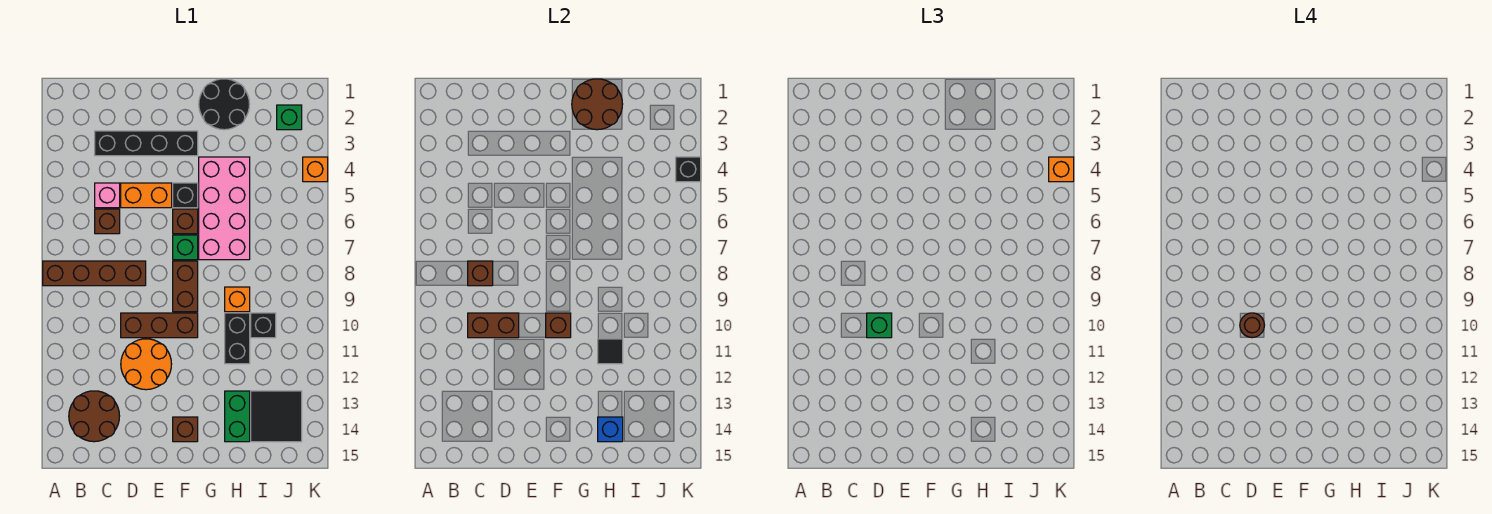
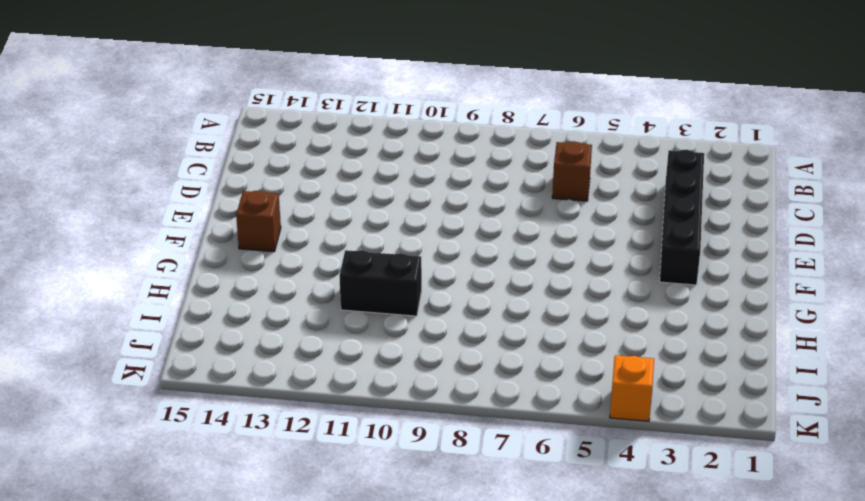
none -> brown brick A8:D8 level 1
none -> brown round brick B13:C14 level 1
none -> pink brick C5 level 1
none -> orange brick D5:E5 level 1

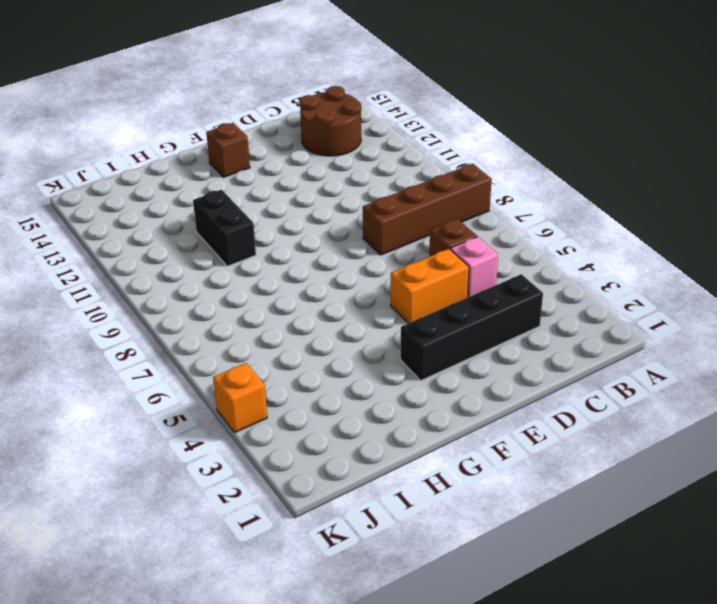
none -> brown brick D10:F10 level 1
none -> orange round brick D11:E12 level 1
none -> black brick F5 level 1
none -> brown brick F6 level 1

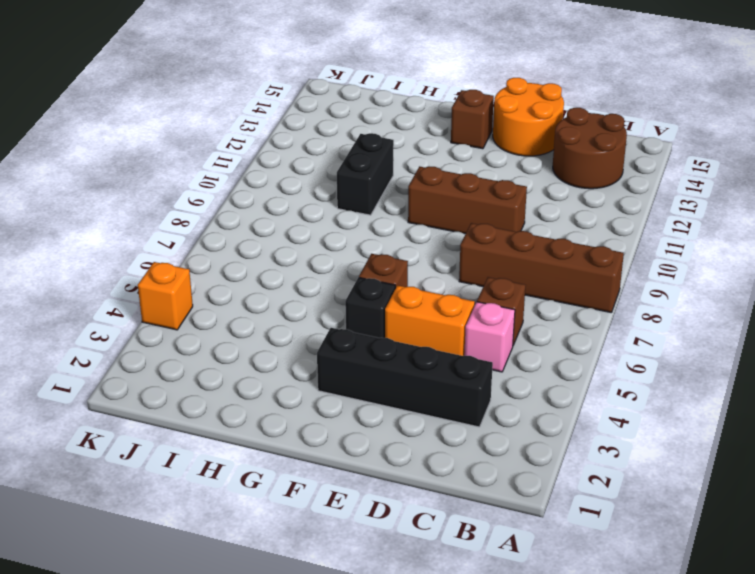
orange round brick D14:E15 level 1 -> orange round brick D11:E12 level 1
none -> green brick F7 level 1
none -> brown brick F8:F9 level 1
none -> black round brick G1:H2 level 1
none -> pink brick G4:H7 level 1

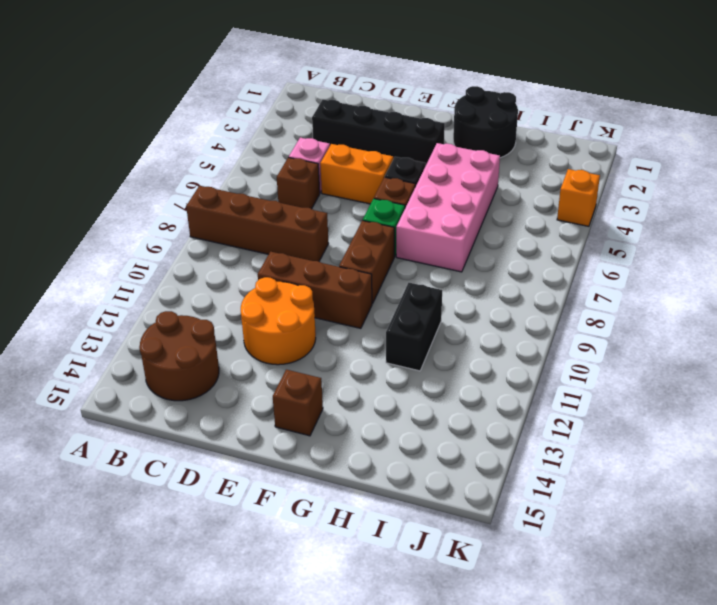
none -> orange brick H9 level 1
none -> green brick H13:H14 level 1
none -> black brick I10 level 1
none -> black tile I13:J14 level 1

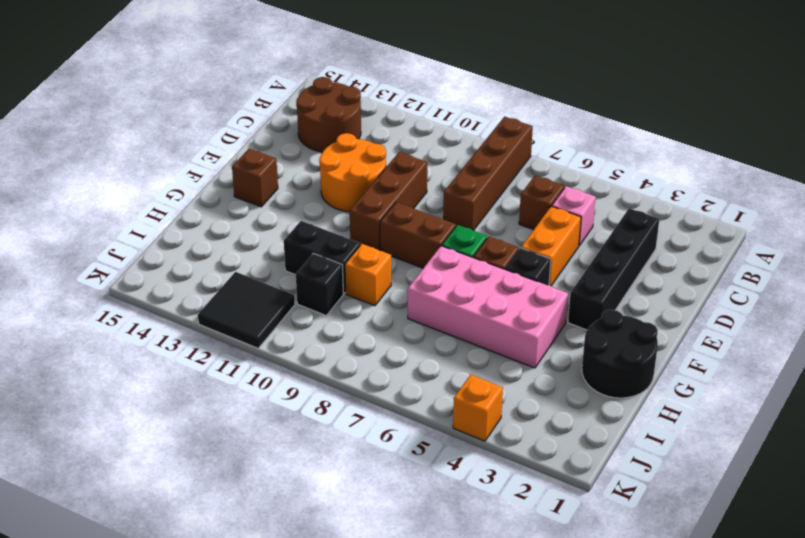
black tile J11:K12 level 1 -> black tile I13:J14 level 1
none -> green brick H13:H14 level 1
none -> green brick J2 level 1
none -> brown brick C8 level 2
none -> brown brick C10:D10 level 2

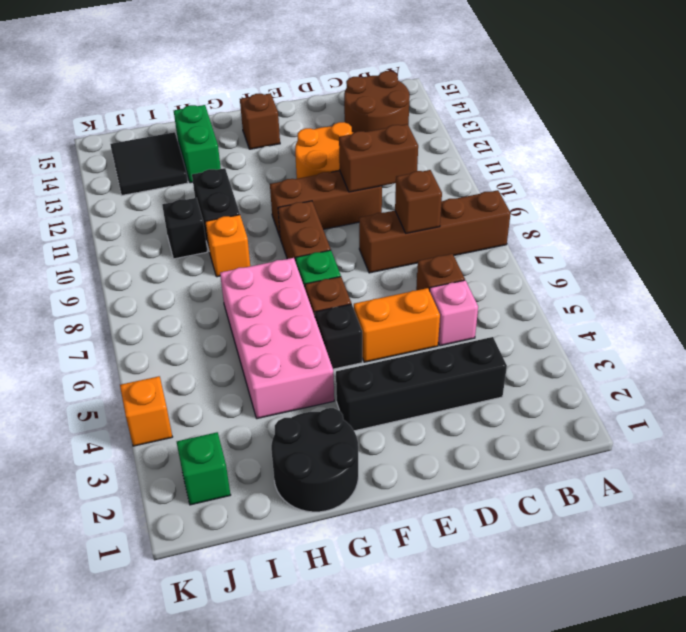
none -> brown brick F10 level 2
none -> brown round brick G1:H2 level 2
none -> black tile H11 level 2
none -> blue brick H14 level 2

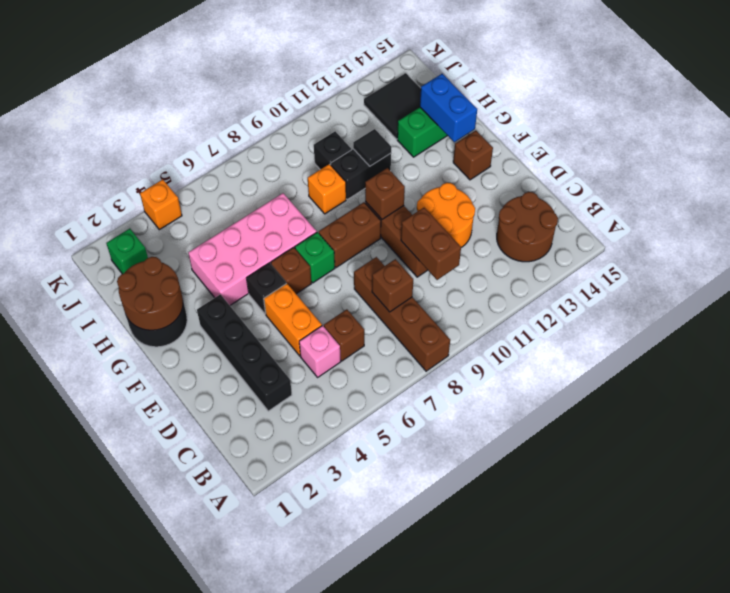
blue brick G14:H14 level 2 -> blue brick H14 level 2
none -> black brick K4 level 2
none -> green brick D10 level 3
none -> orange brick K4 level 3
none -> brown round brick D10 level 4

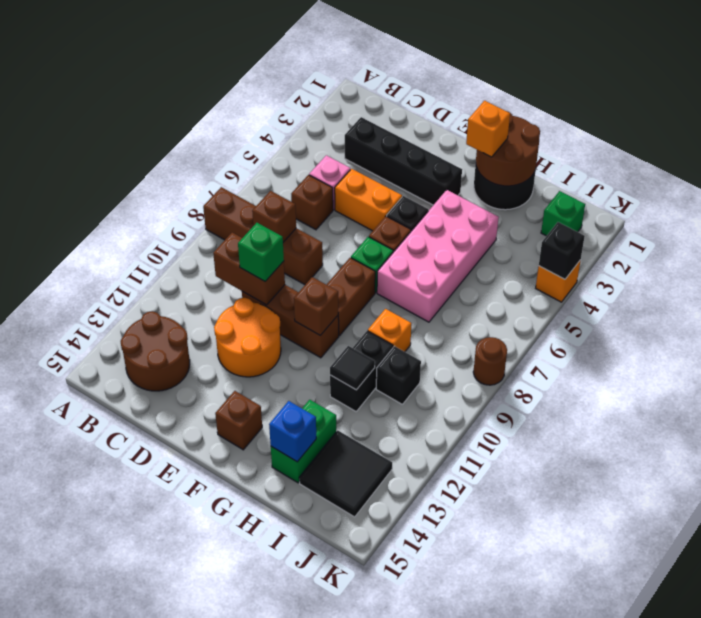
orange brick G2 level 3 -> orange brick K4 level 3
brown round brick K8 level 1 -> brown round brick D10 level 4

